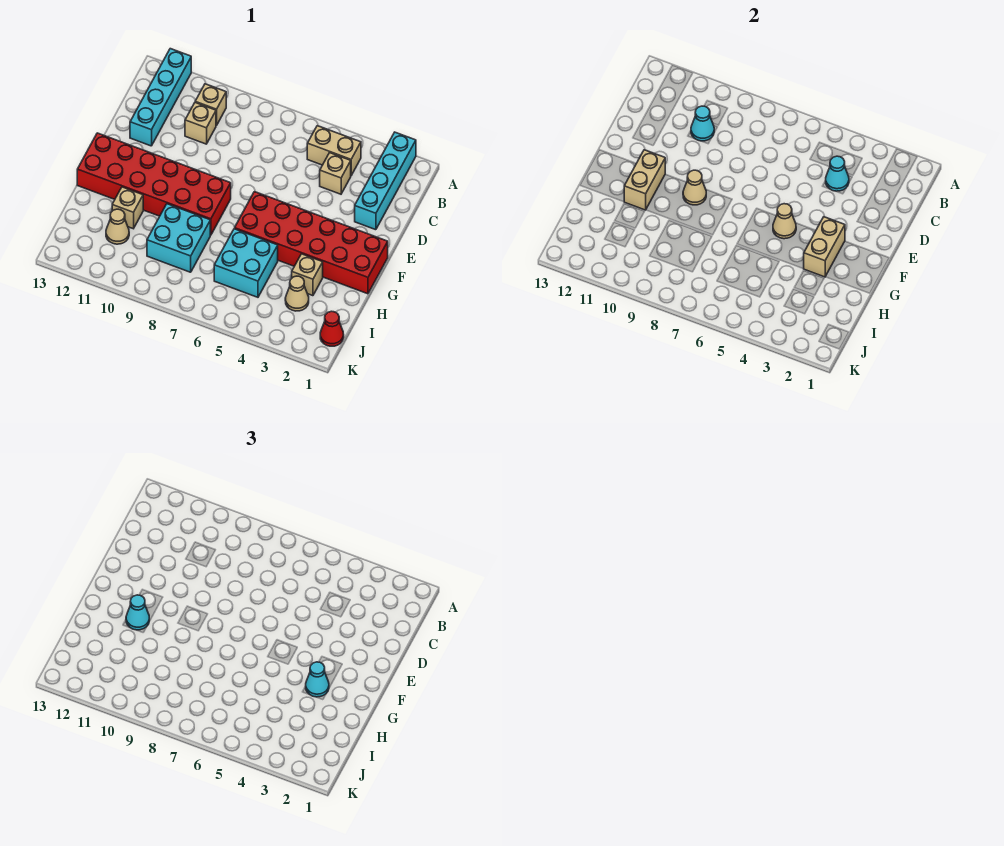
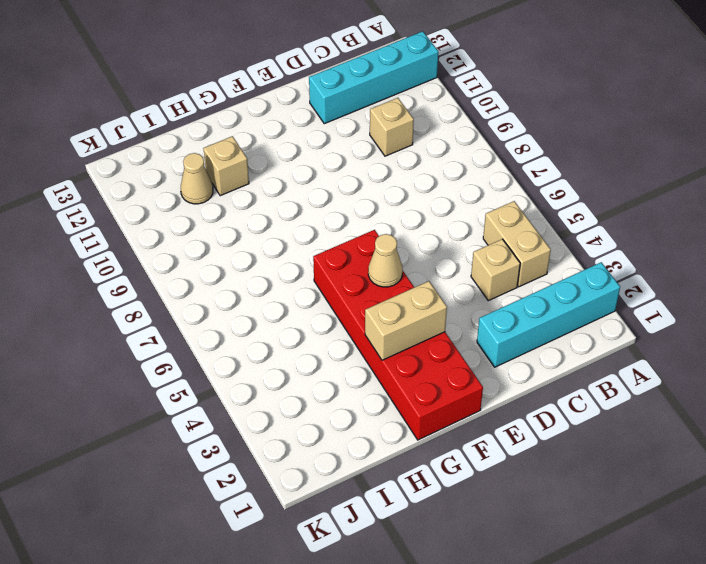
none -> tan brick B10 level 1
none -> red brick F8:G13 level 1
none -> tan brick H3 level 1

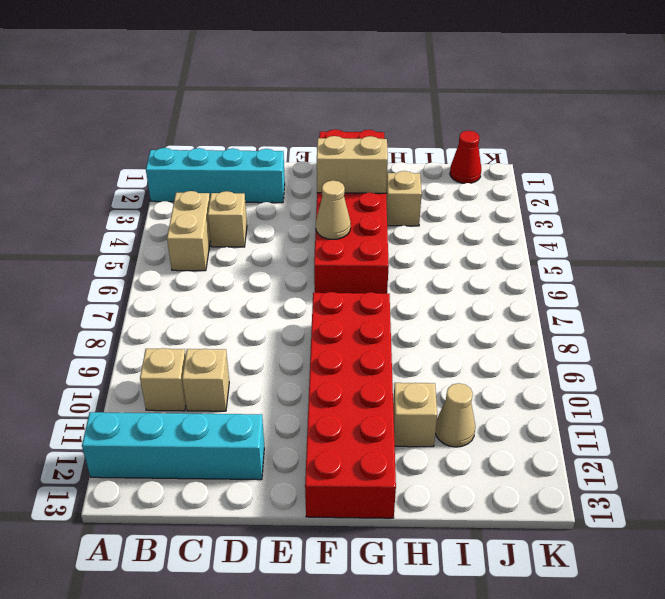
none -> cyan brick H5:I6 level 1
none -> cyan brick H8:I9 level 1
none -> tan cone I3 level 1

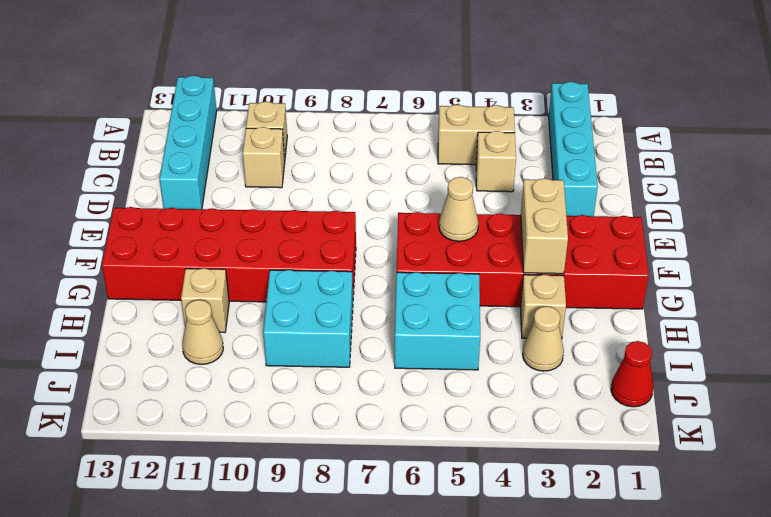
none -> cyan cone C4 level 2
none -> cyan cone C10 level 2
none -> tan cone F9 level 2

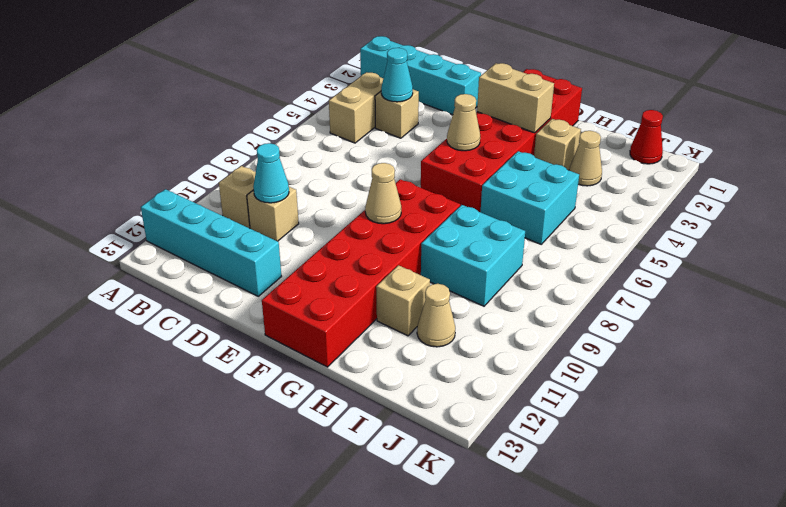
none -> tan brick F11:G11 level 2
none -> cyan cone G3 level 3
none -> cyan cone G11 level 3

